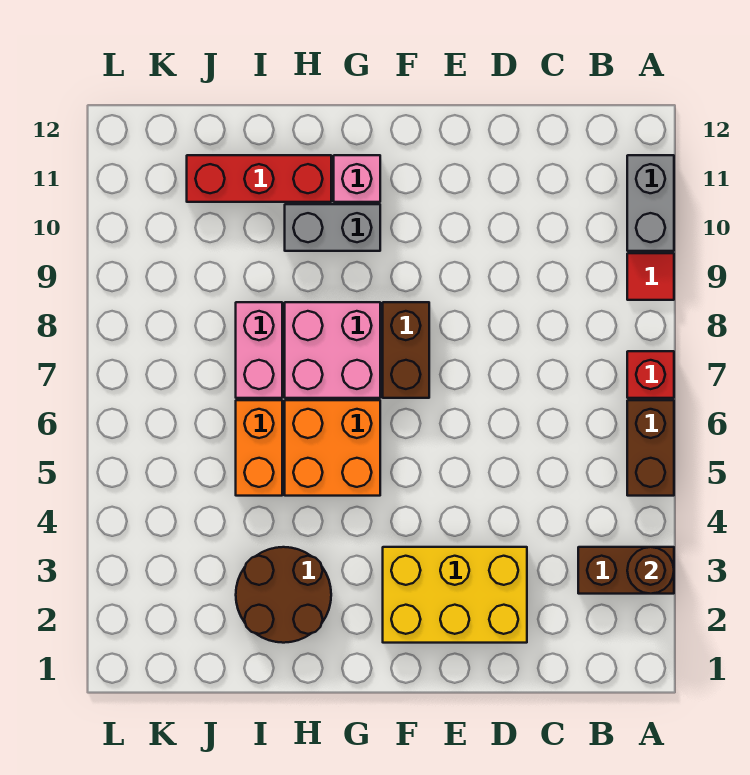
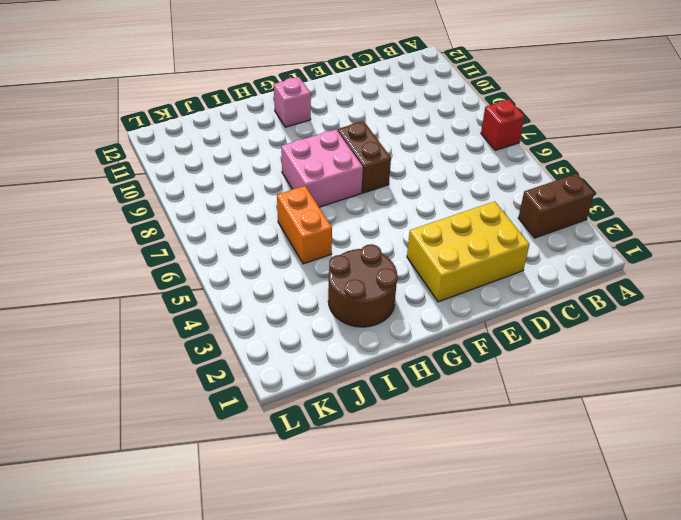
none -> brown brick A5:A6 level 1
none -> red tile A9 level 1
none -> grey brick A10:A11 level 1

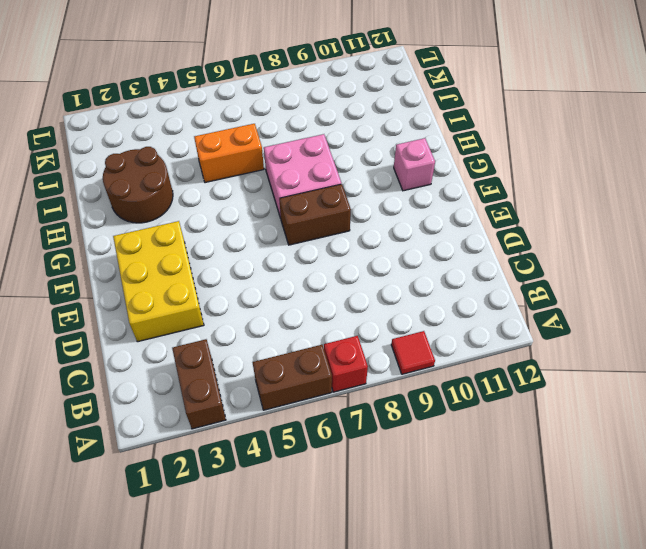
none -> grey brick A10:A11 level 1
none -> orange brick G5:H6 level 1
none -> grey brick G10:H10 level 1

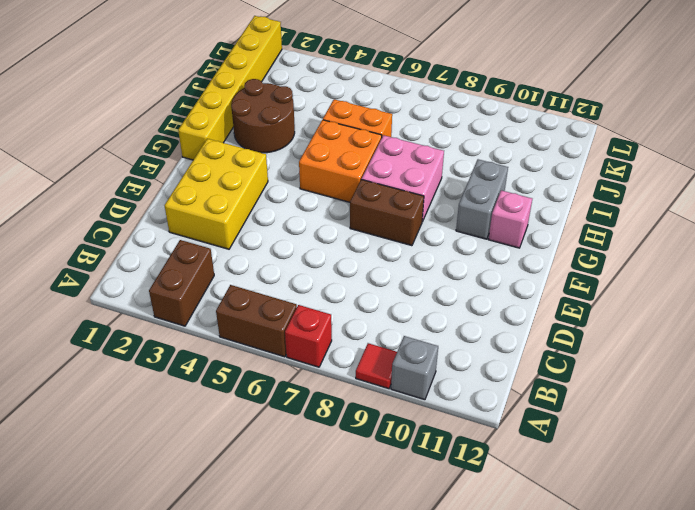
grey brick A10 level 1 -> grey brick A10:A11 level 1
yellow brick G1:L1 level 1 -> none
none -> red brick H11:J11 level 1
none -> pink brick I7:I8 level 1
none -> brown round brick A3 level 2

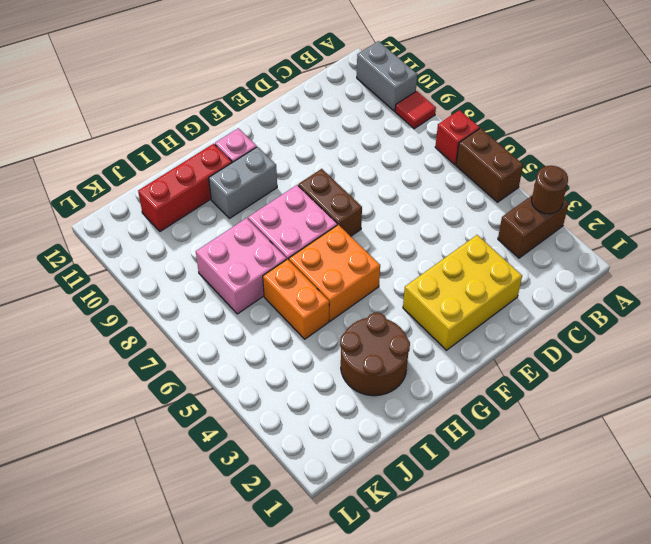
pink brick I7:J8 level 1 -> pink brick I7:I8 level 1

